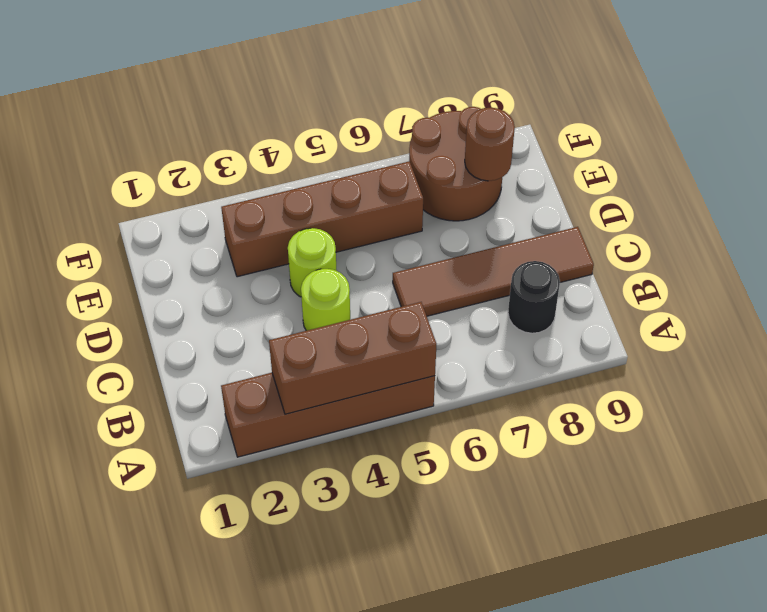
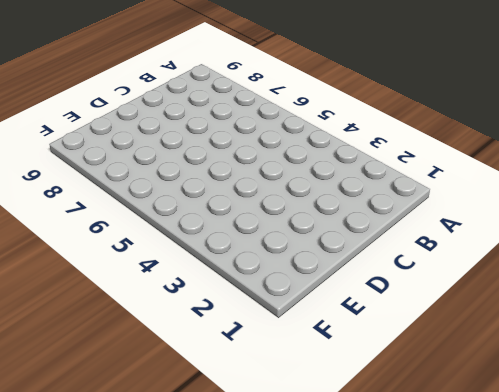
none -> brown brick A2:A5 level 1
none -> black round brick B8 level 1

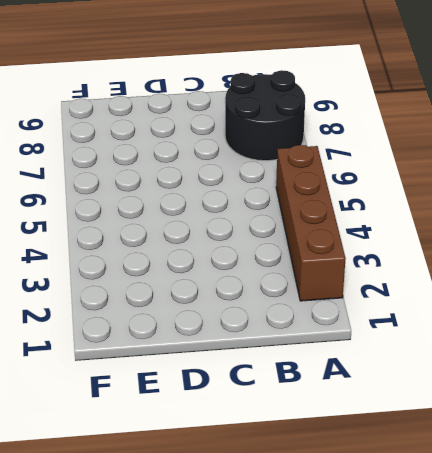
black round brick A7:B8 level 1 -> black round brick B8 level 1
none -> lime round brick C4 level 1
none -> brown tile C6:C9 level 1

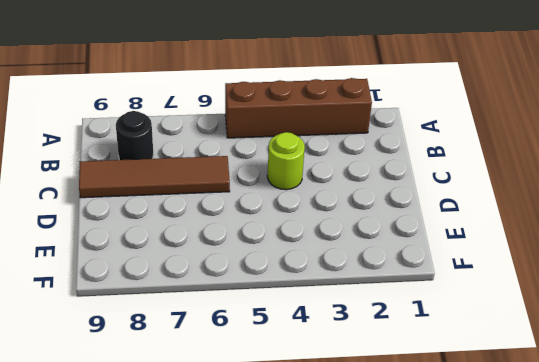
none -> lime round brick D4 level 1
none -> brown brick E3:E6 level 1

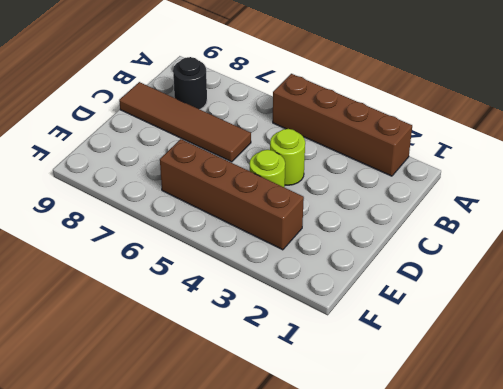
none -> brown round brick E7:F8 level 1
none -> brown brick A3:A5 level 2

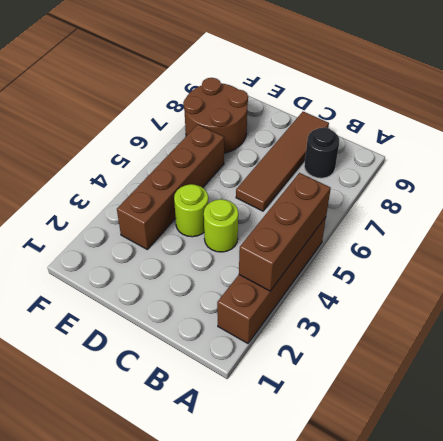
none -> brown round brick E8 level 2

